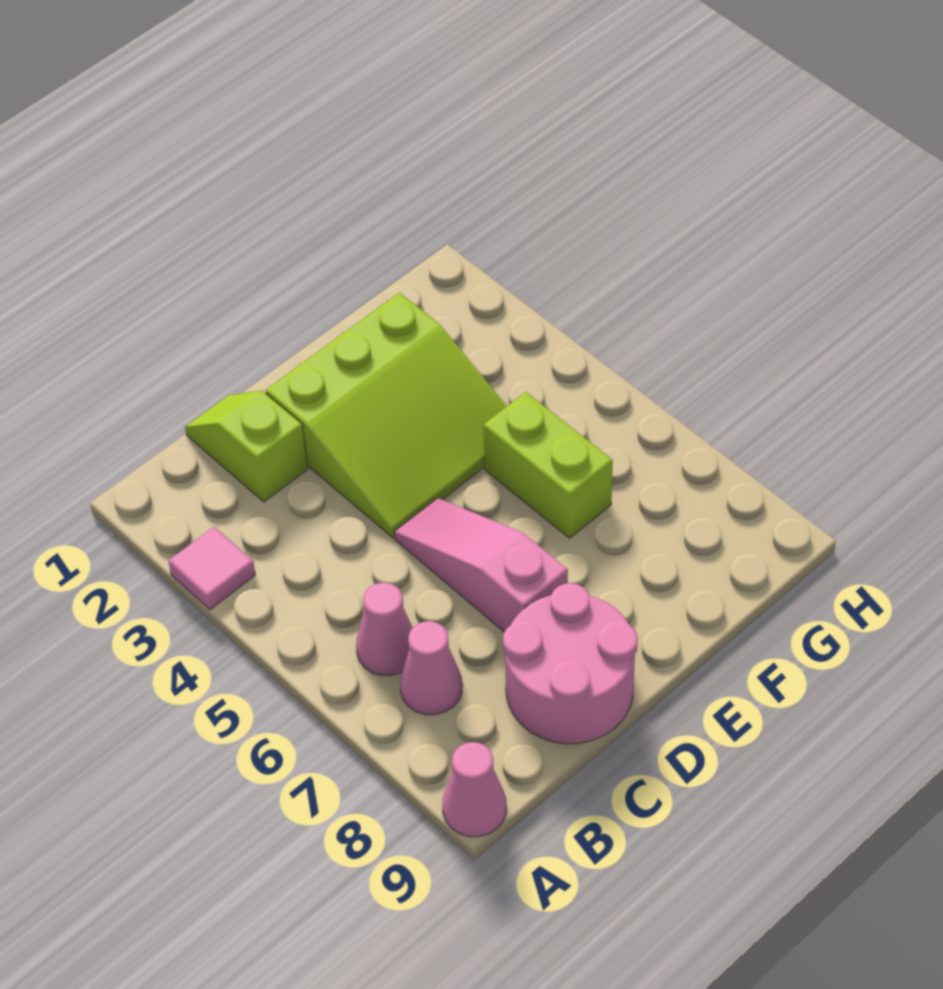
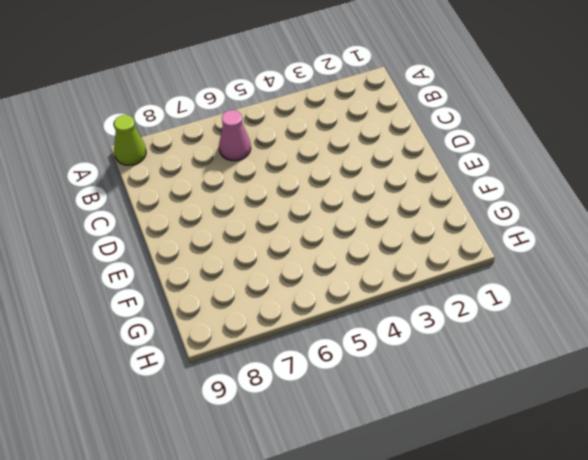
lime cone A9 level 1 -> pink cone A9 level 1
none -> pink tile A3 level 1
none -> pink cone B7 level 1

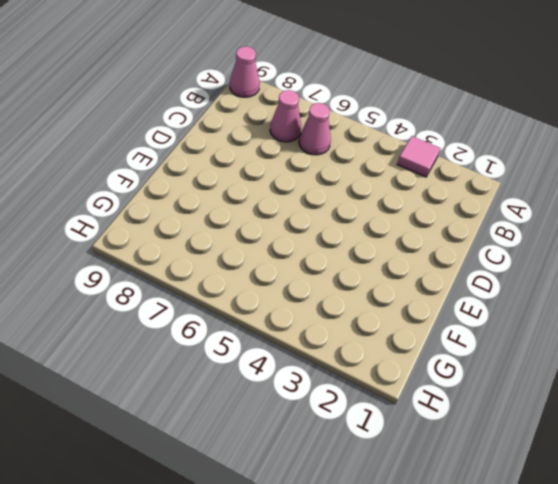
none -> lime slope C1:C2 level 1 top 2
none -> pink round brick C8:D9 level 1

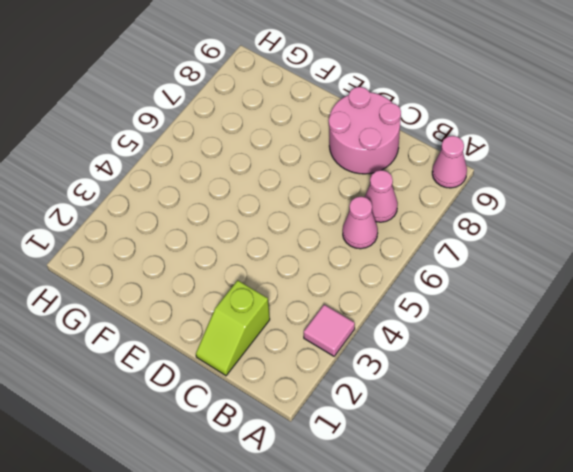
none -> lime slope D2:F4 level 1 top 2
none -> pink slope D5:D7 level 1 top 7

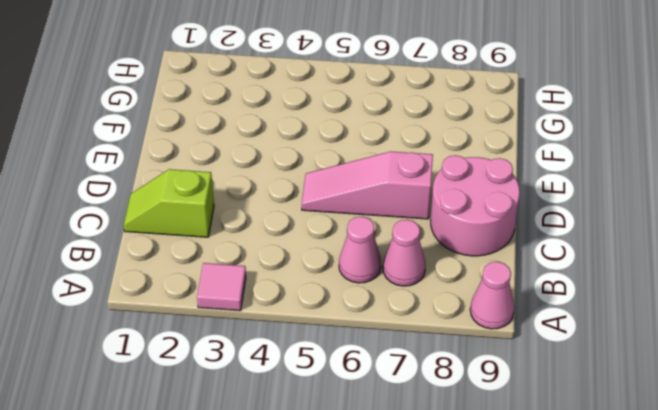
none -> lime slope D2:F4 level 1 top 2
none -> lime brick F5:F6 level 1

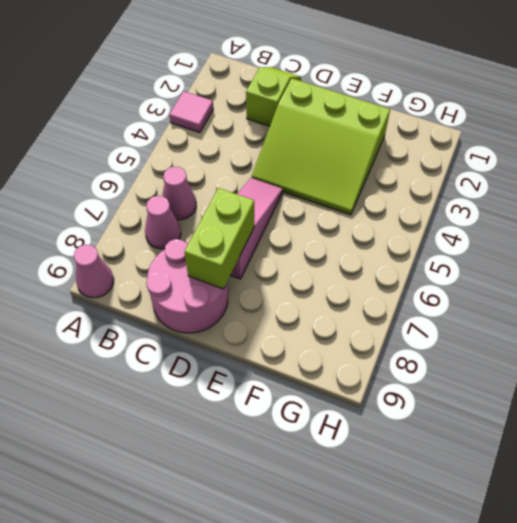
lime brick D7:D8 level 2 -> lime brick F5:F6 level 1

